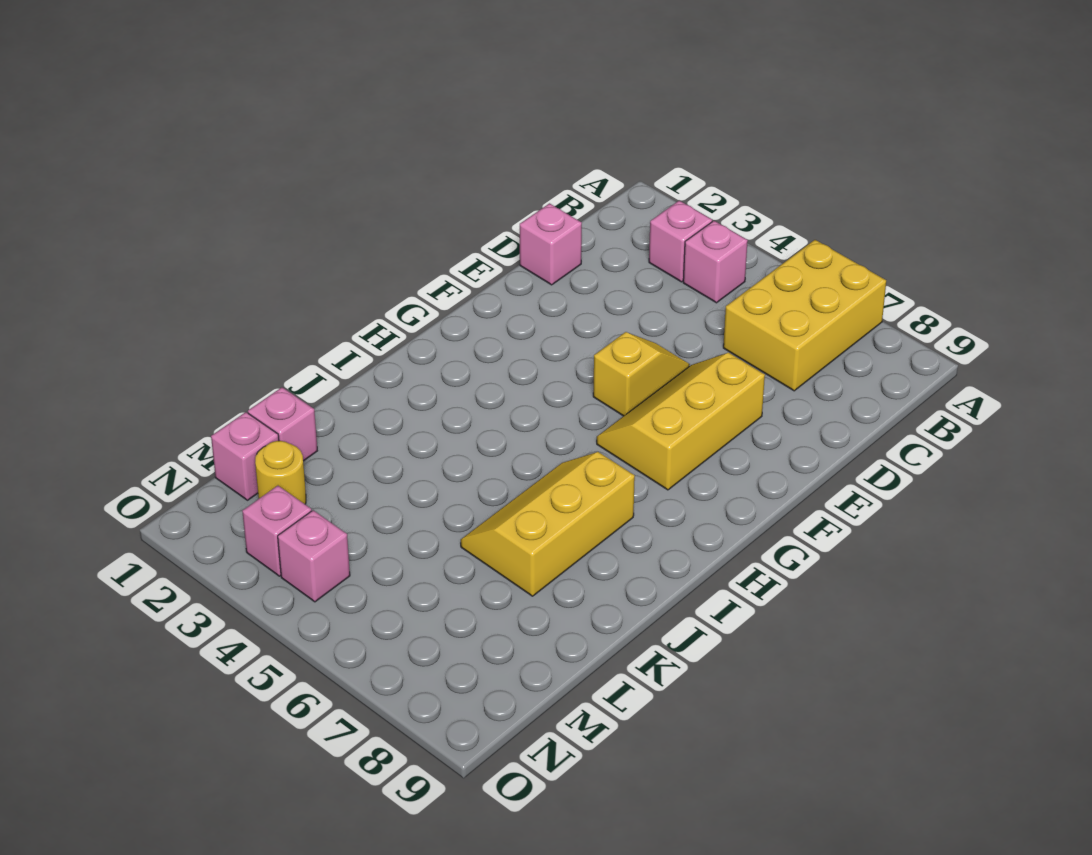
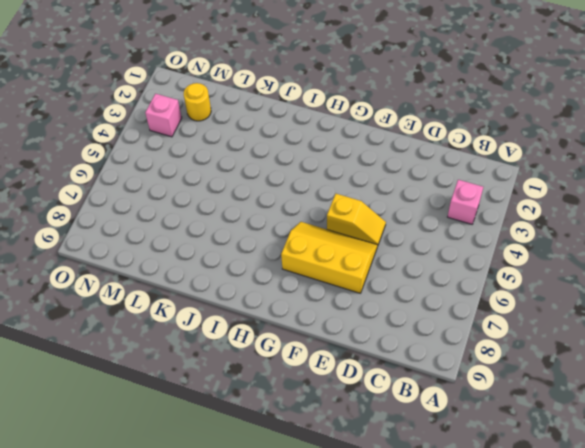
none -> yellow brick A6:C7 level 1
none -> pink brick B4 level 1
none -> pink brick D1 level 1

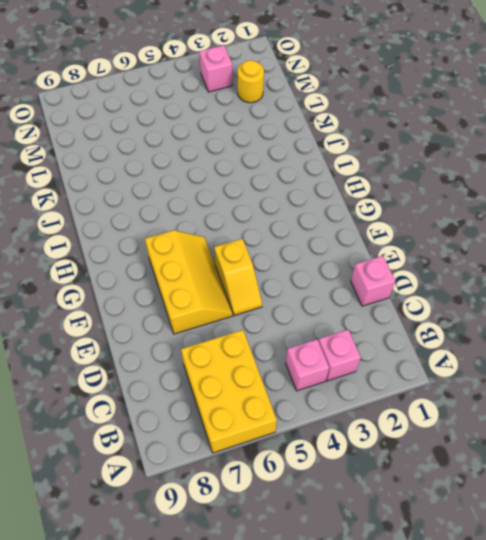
none -> yellow slope I6:K7 level 1 top 7
none -> pink brick L1 level 1
none -> pink brick M1 level 1

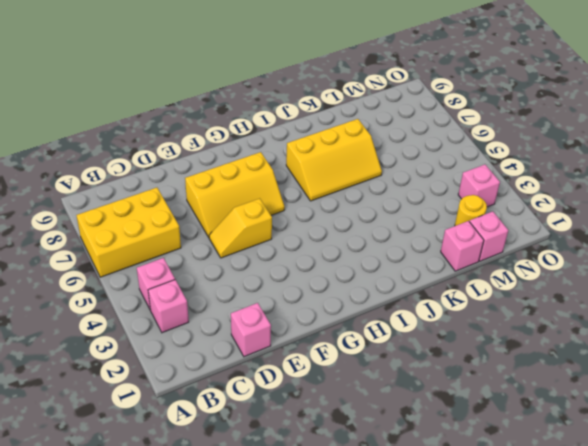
none -> pink brick N4 level 1

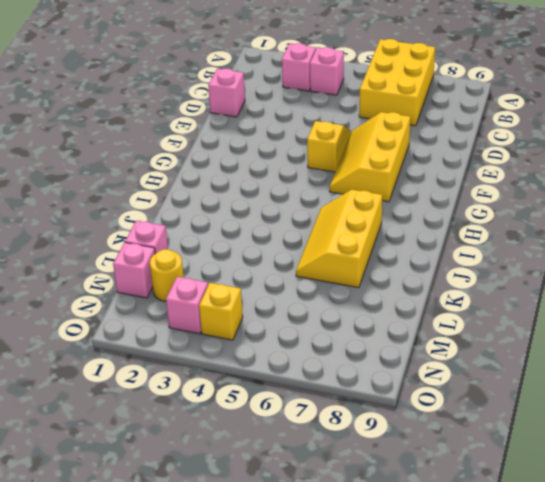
yellow brick N4 level 1 -> pink brick N4 level 1

